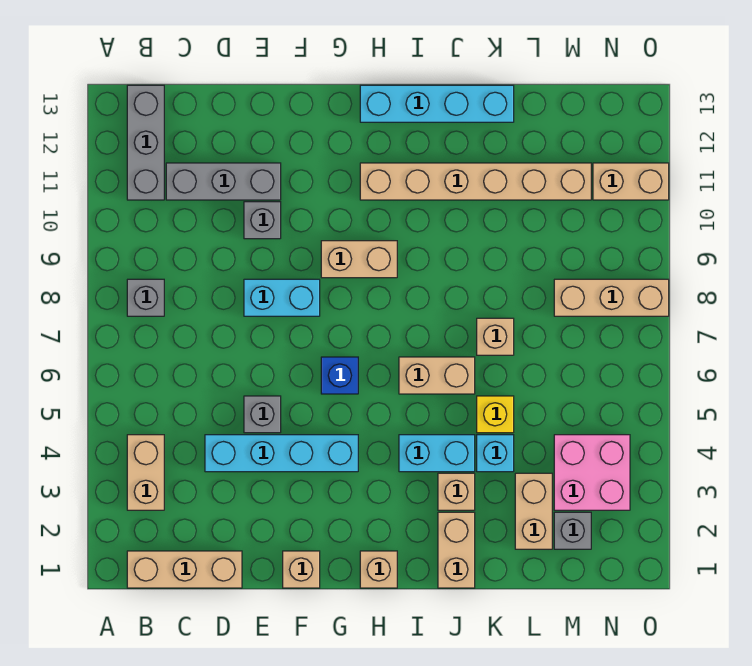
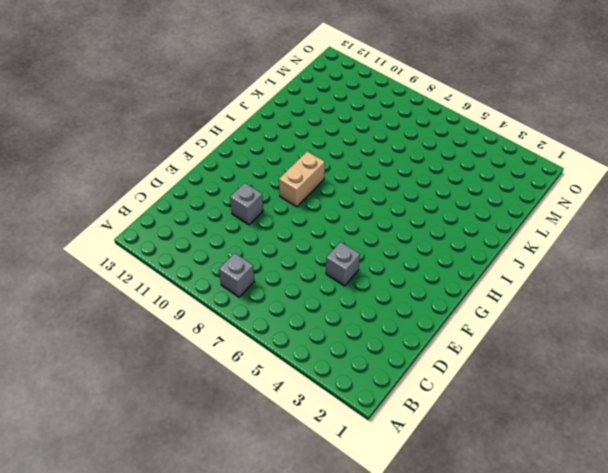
none -> tan brick B1:D1 level 1
none -> tan brick B3:B4 level 1
none -> grey brick B11:B13 level 1

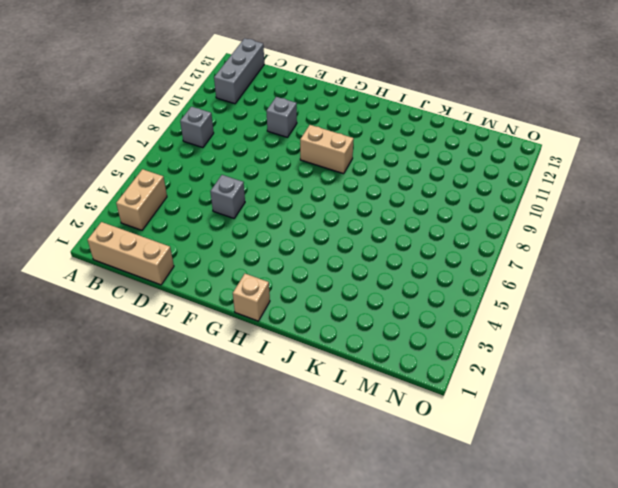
none -> grey brick C11:E11 level 1
none -> cyan brick D4:G4 level 1
none -> cyan brick E8:F8 level 1

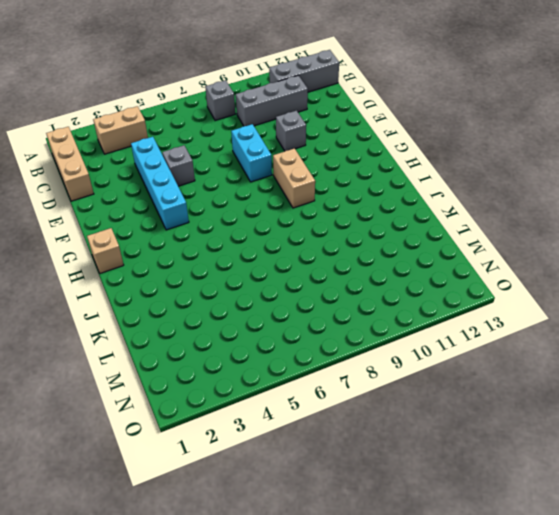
grey brick C9:C11 level 1 -> grey brick C11:E11 level 1
none -> tan brick F1 level 1
none -> blue brick G6 level 1
none -> tan brick H11:M11 level 1

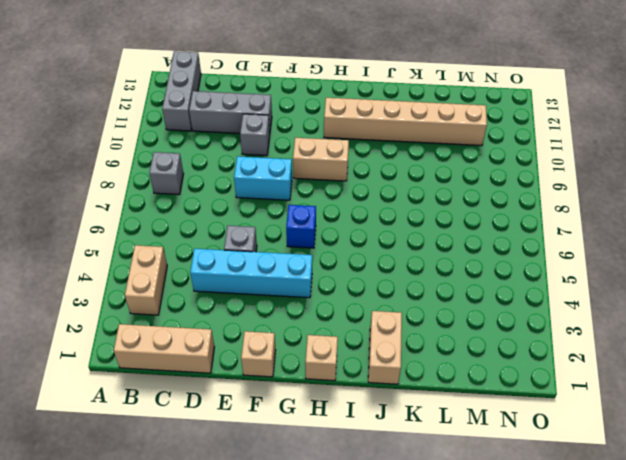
none -> cyan brick H13:K13 level 1
none -> cyan brick I4:J4 level 1
none -> tan brick I6:J6 level 1

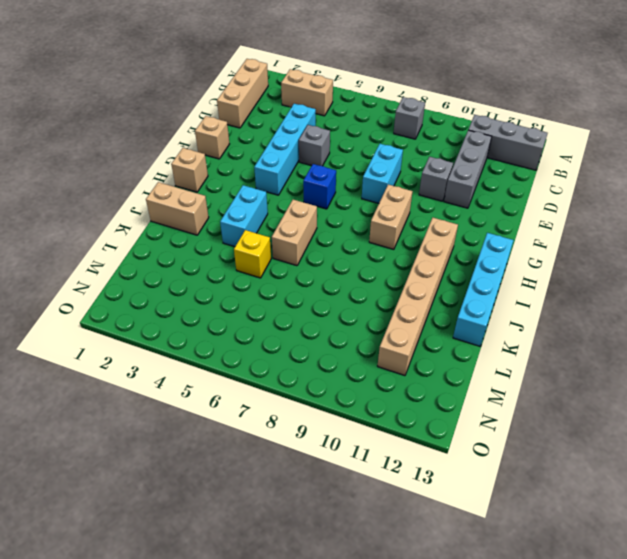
none -> tan brick J3 level 1
none -> cyan brick K4 level 1
none -> tan brick K7 level 1

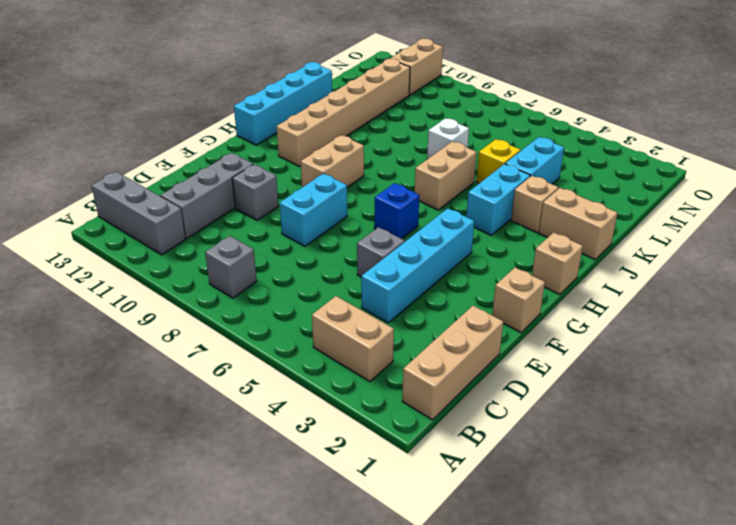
cyan brick K4:L4 level 1 -> cyan brick K4 level 1
white brick K7 level 1 -> tan brick K7 level 1
none -> tan brick L2:L3 level 1
none -> grey brick M2 level 1
none -> pink brick M3:N4 level 1

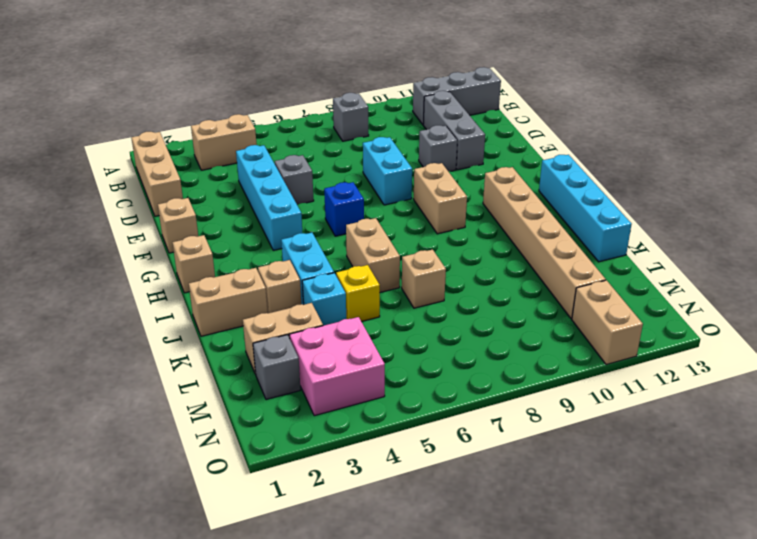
none -> tan brick M8:O8 level 1

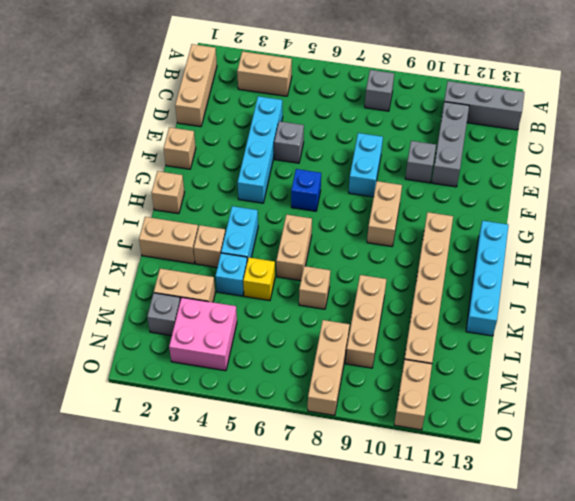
tan brick K9:M9 level 1 -> none

